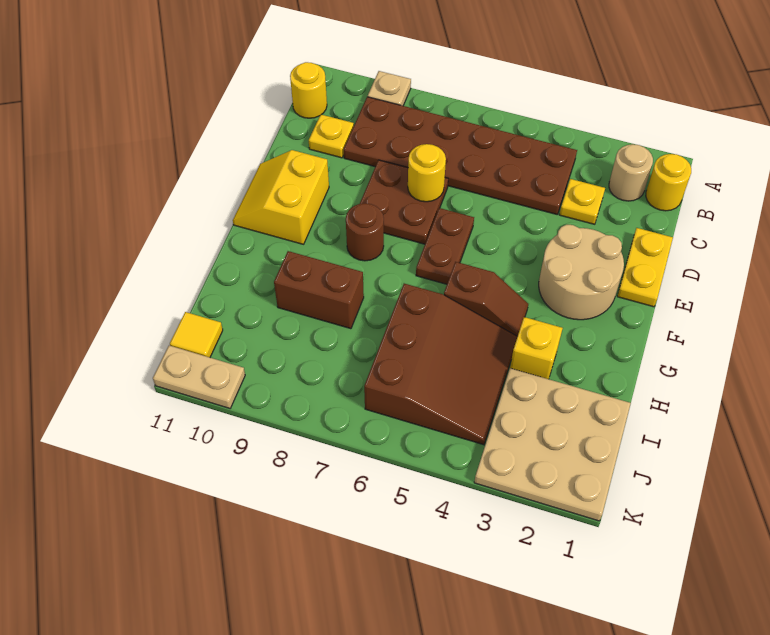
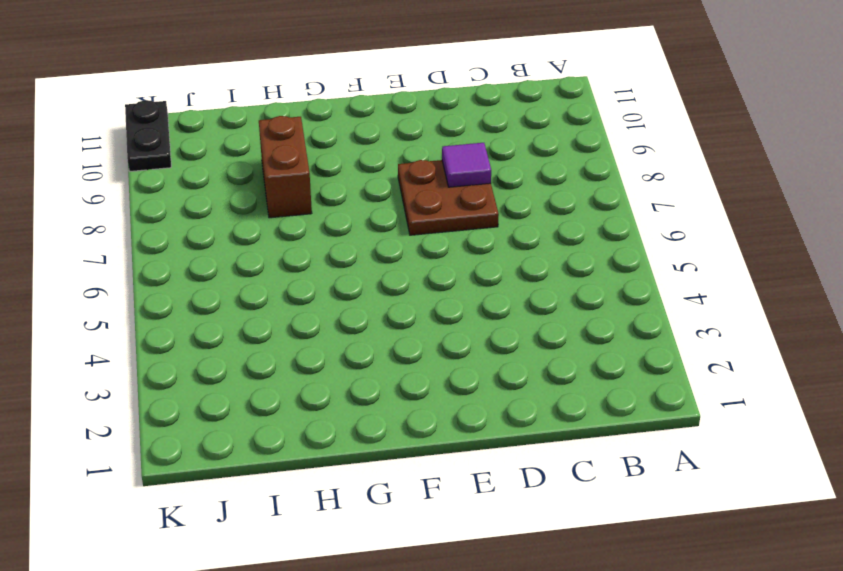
purple tile D8 level 2 -> none
black plate K10:K11 level 1 -> tan plate K10:K11 level 1
none -> tan plate A9 level 1
none -> yellow round brick B1 level 1
none -> tan round brick B2 level 1

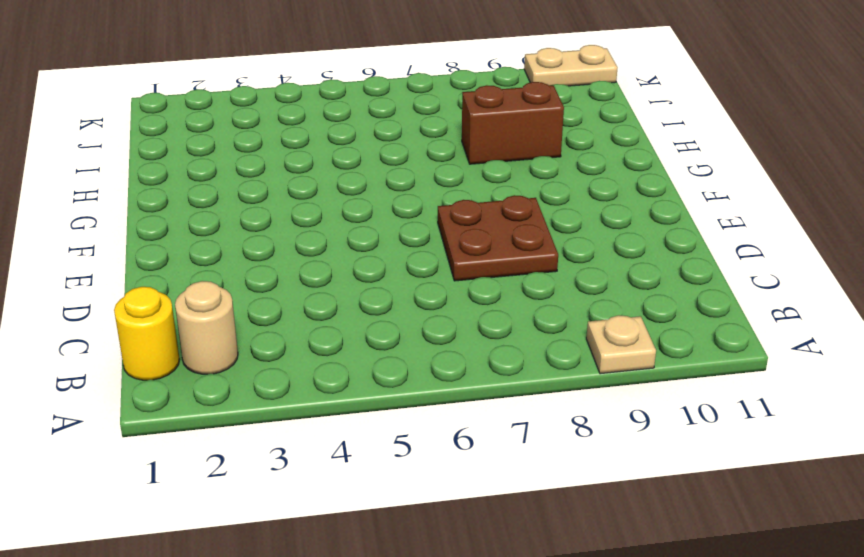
none -> brown plate B4:C9 level 1
none -> yellow round brick B11 level 1
none -> yellow plate C3 level 1

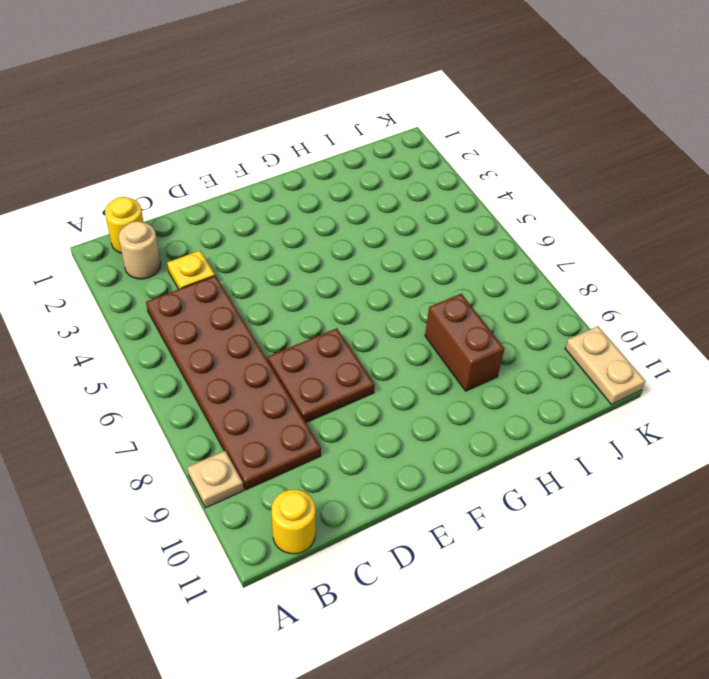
none -> yellow plate C10 level 1
none -> yellow plate D1:E1 level 1
none -> tan round brick E2:F3 level 1

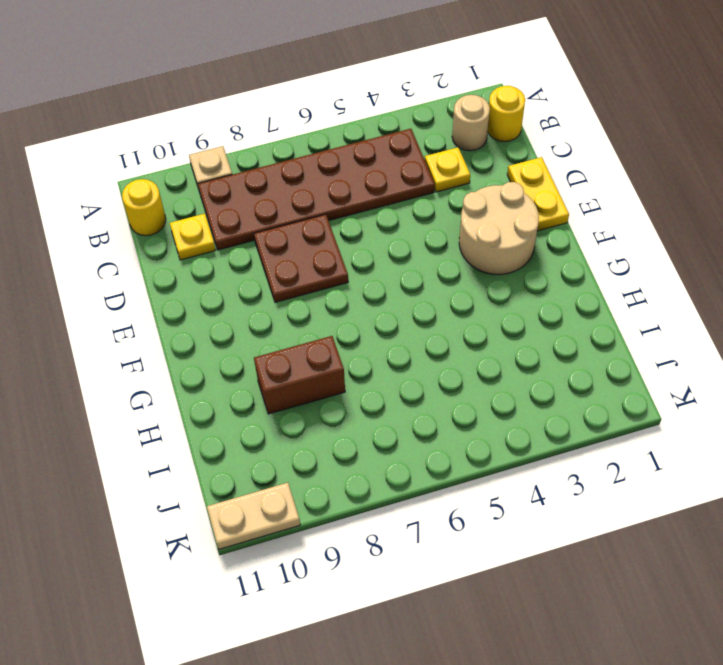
none -> brown plate E6:F6 level 1
none -> yellow slope E10:F11 level 1 top 10
none -> brown round brick F8 level 1

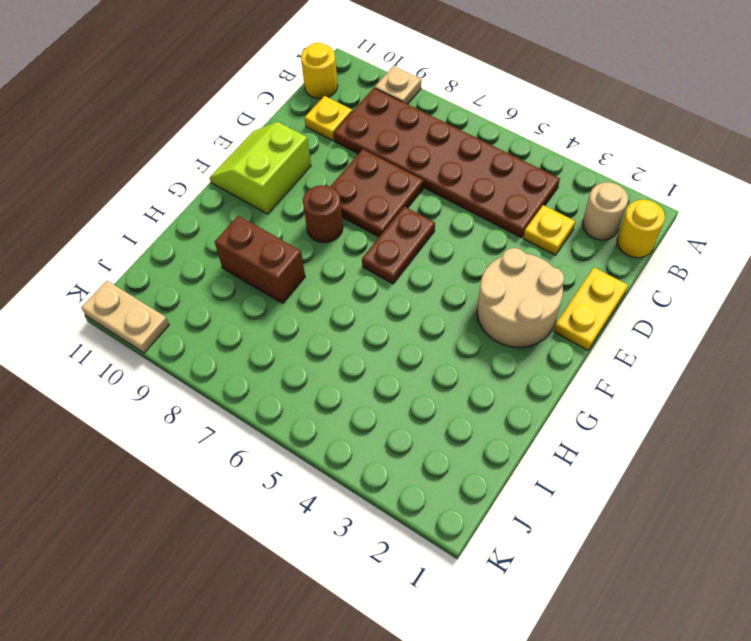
lime slope E10:F11 level 1 top 10 -> yellow slope E10:F11 level 1 top 10
none -> brown slope G4:G5 level 1 top 5
none -> yellow brick H3 level 1
none -> brown slope H4:J6 level 1 top 6

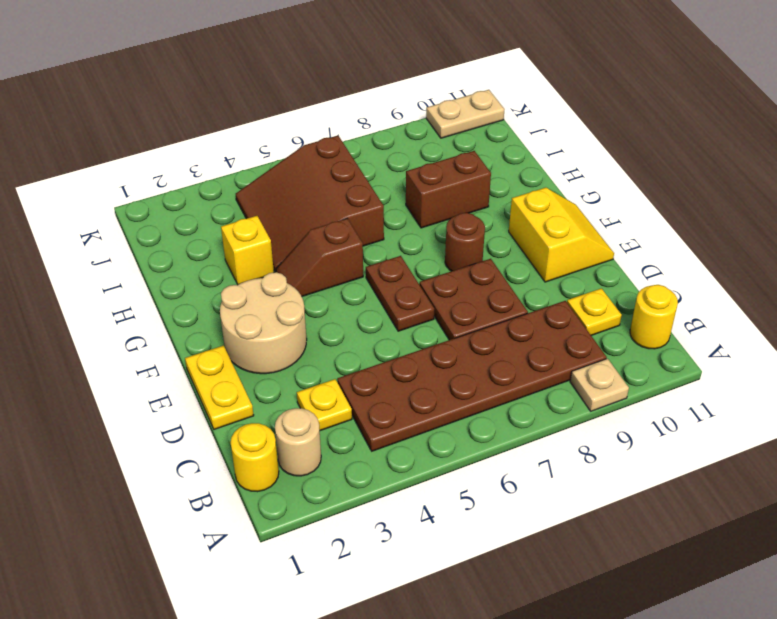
none -> tan plate I1:K3 level 1
none -> yellow tile J11 level 1
none -> yellow round brick D7 level 2

